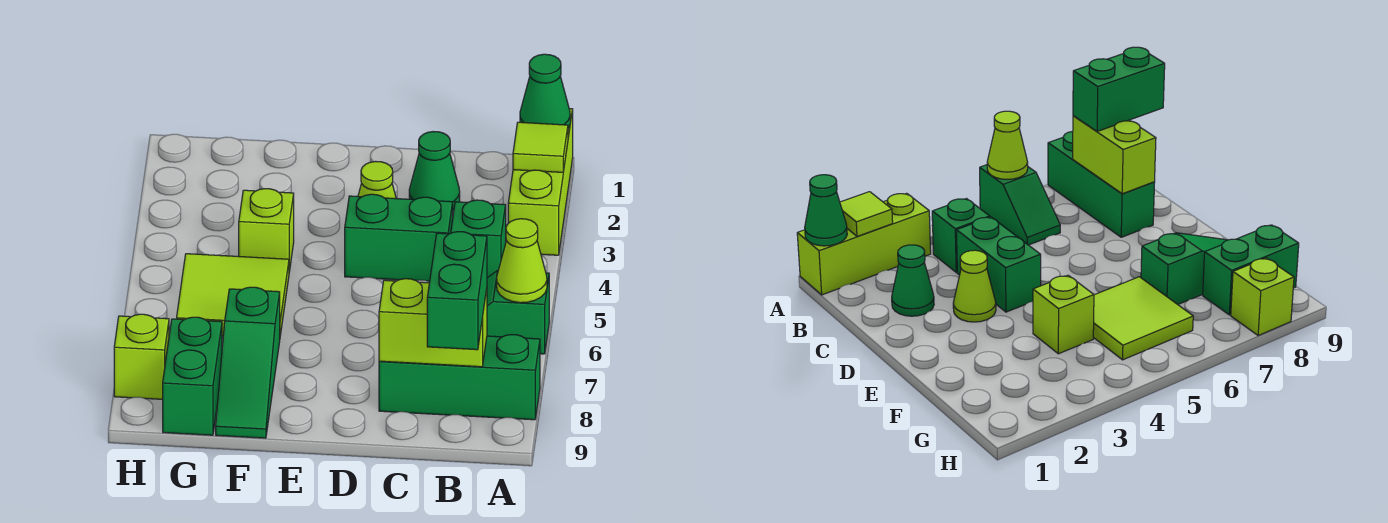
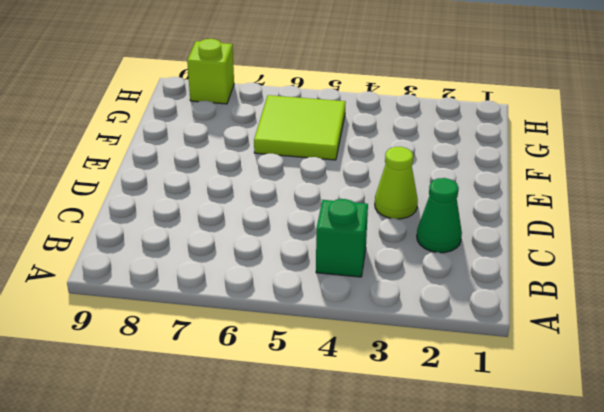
none -> lime brick A1:A3 level 1
none -> green slope A6:B6 level 1 top A
none -> green brick A8:C8 level 1

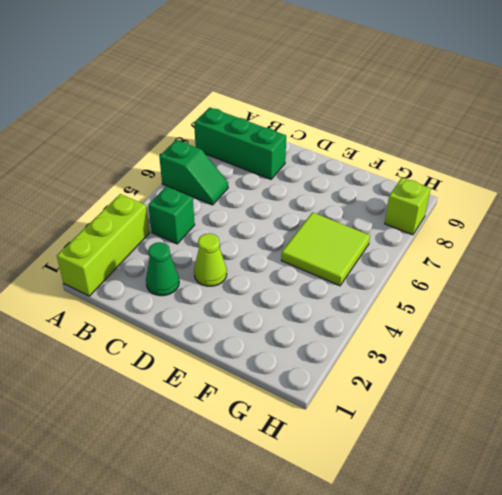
none -> green brick C4:D4 level 1
none -> lime brick F4 level 1
none -> green slope F7:F9 level 1 top 7

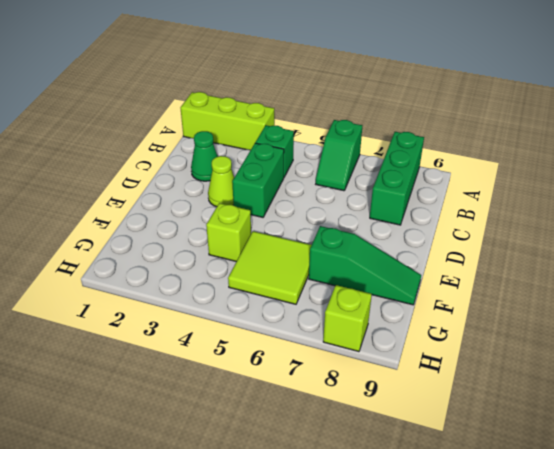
none -> green brick G8:G9 level 1
none -> green cone A1 level 2
none -> lime tile A2 level 2

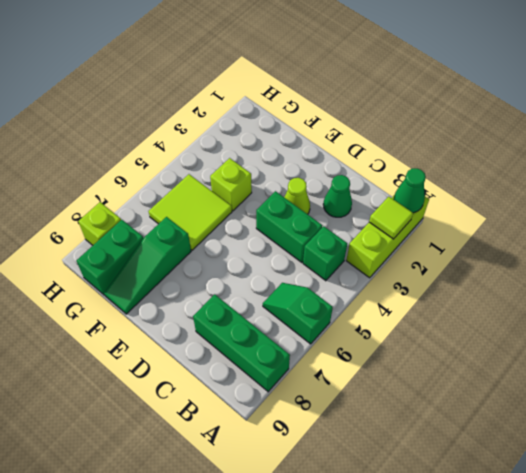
none -> lime cone A6 level 2
none -> lime brick B8:C8 level 2
none -> green brick B8:B9 level 3

